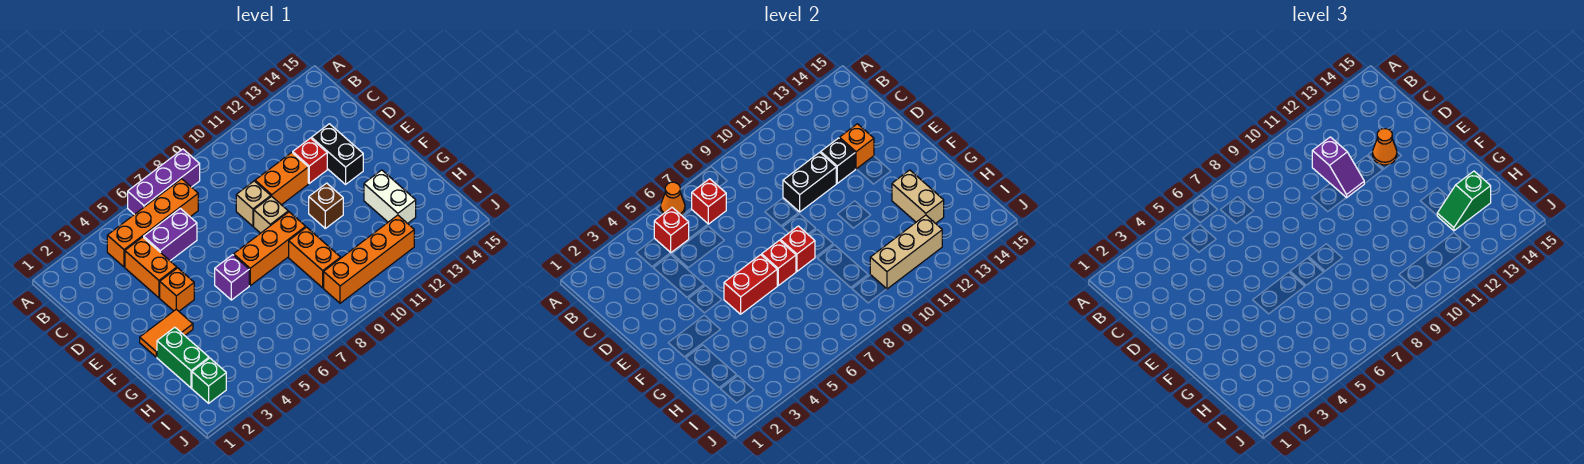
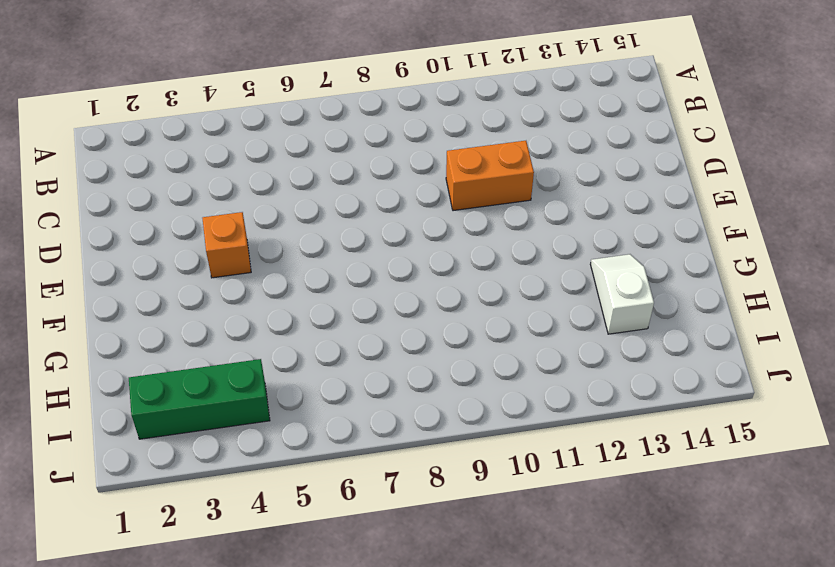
white slope G13:H13 level 1 top H -> white brick G13:H13 level 1
green brick I2:I4 level 1 -> green brick I2 level 1
none -> purple brick A6:A8 level 1
none -> orange brick B4:B7 level 1
none -> orange brick C4:D4 level 1
none -> purple brick C5:C6 level 1

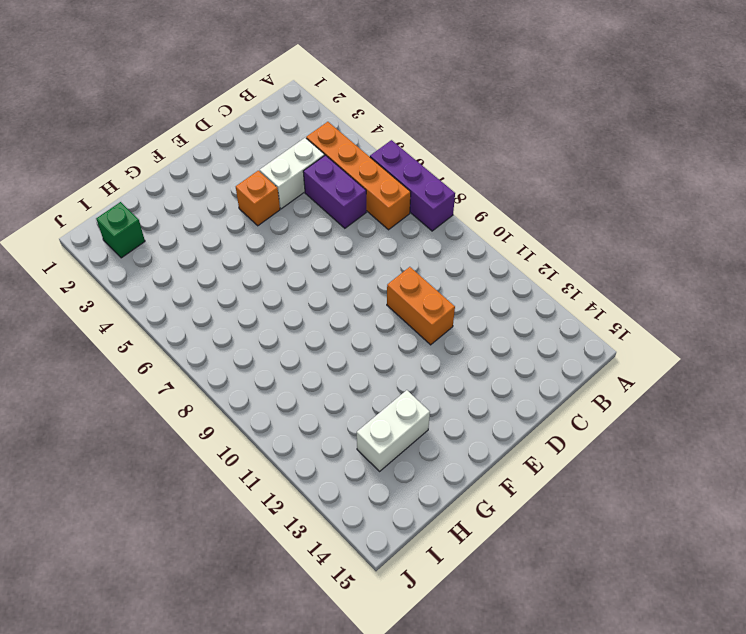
white brick C4:D4 level 1 -> orange brick C4:D4 level 1
none -> tan brick D9 level 1
none -> red brick D12 level 1
none -> black brick D13:E13 level 1
none -> tan brick E9 level 1

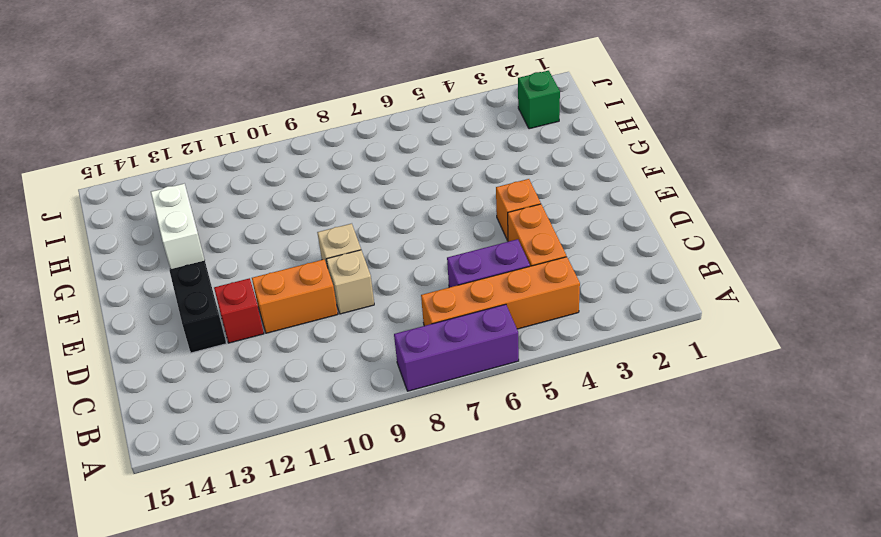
none -> orange tile F2:F3 level 1
none -> purple brick F6 level 1
none -> orange brick F7:F9 level 1
none -> brown brick F11 level 1

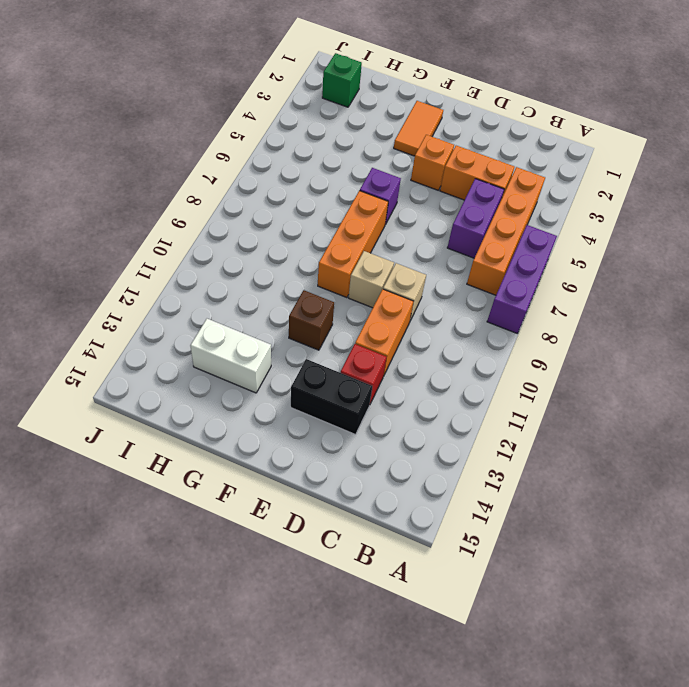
none -> green brick G2:H2 level 1
none -> orange brick G9:H9 level 1
none -> orange brick I9:I12 level 1
none -> orange cone A6 level 2

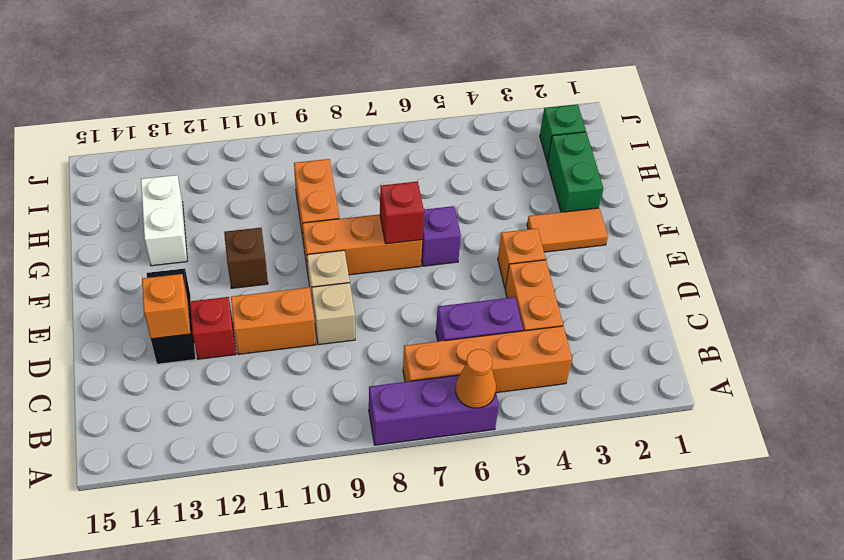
none -> orange brick I9:I12 level 1
none -> red brick B5 level 2
none -> red brick B7 level 2
none -> black brick D10:D11 level 2

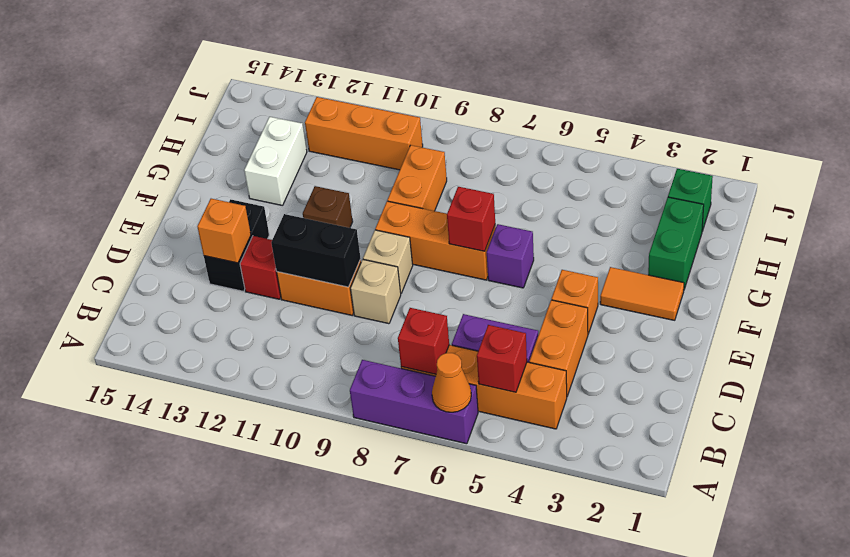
orange brick I10:I12 level 1 -> orange brick I9:I12 level 1
none -> black brick D12 level 2
none -> red brick F5:F6 level 2
none -> red brick F8 level 2
none -> tan brick G13:H13 level 2

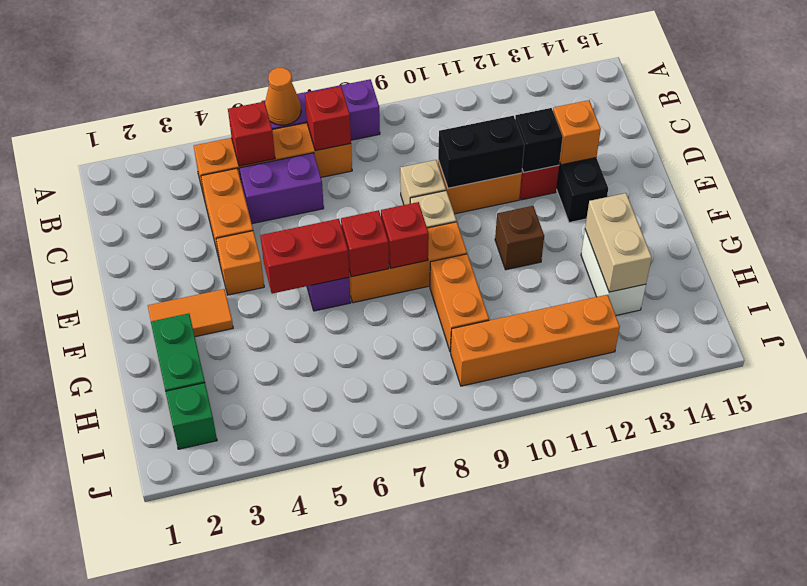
none -> tan brick I10:I12 level 2
none -> purple slope C11:D11 level 3 top C
none -> orange cone D13 level 3
none -> green slope H13:H14 level 3 top 14

